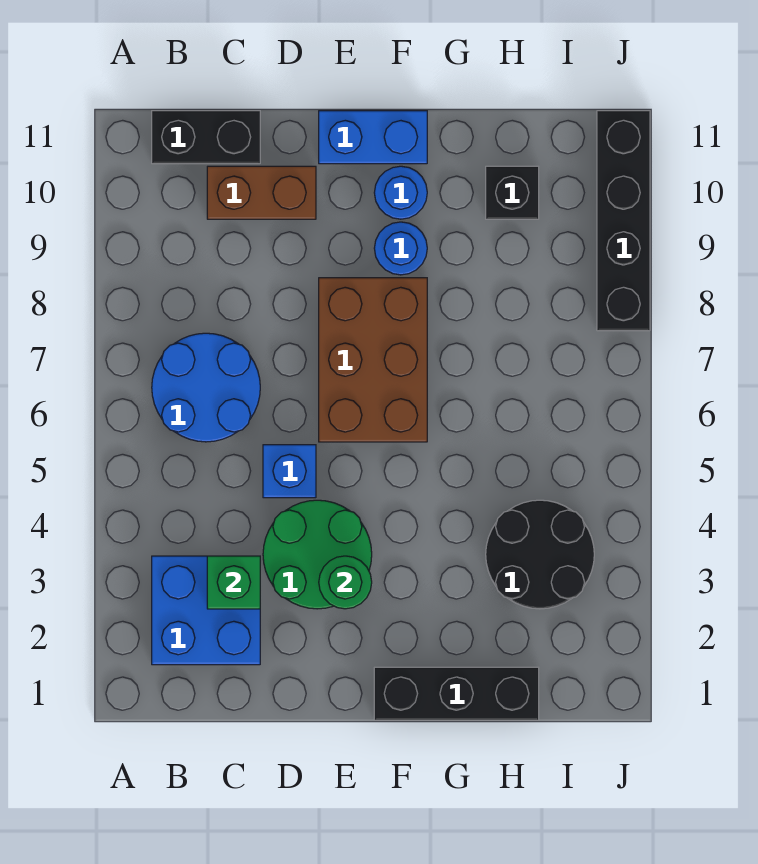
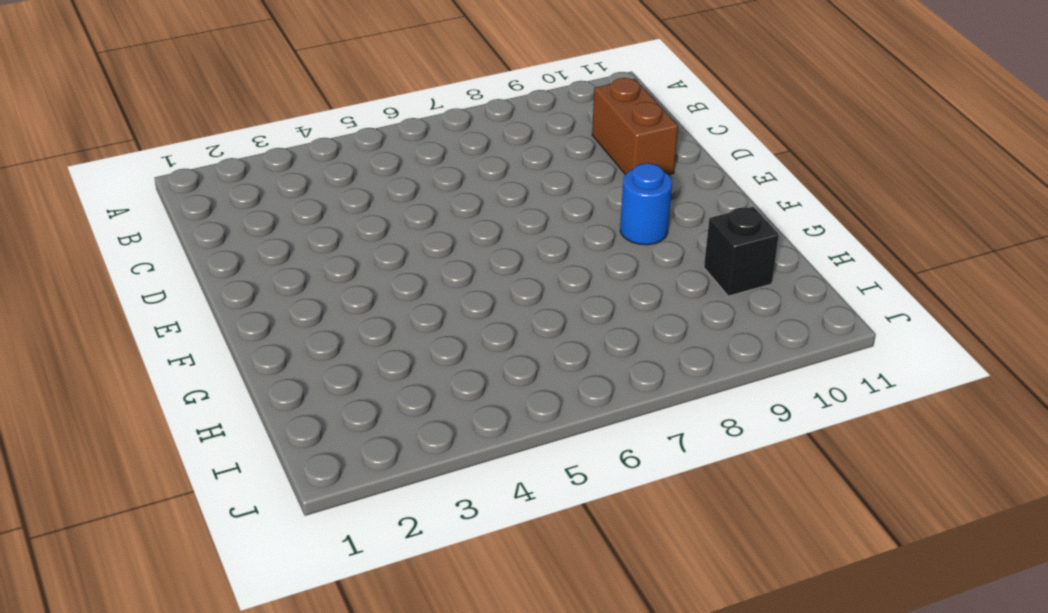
none -> blue brick B2:C3 level 1
none -> blue round brick B6:C7 level 1
none -> black brick B11:C11 level 1

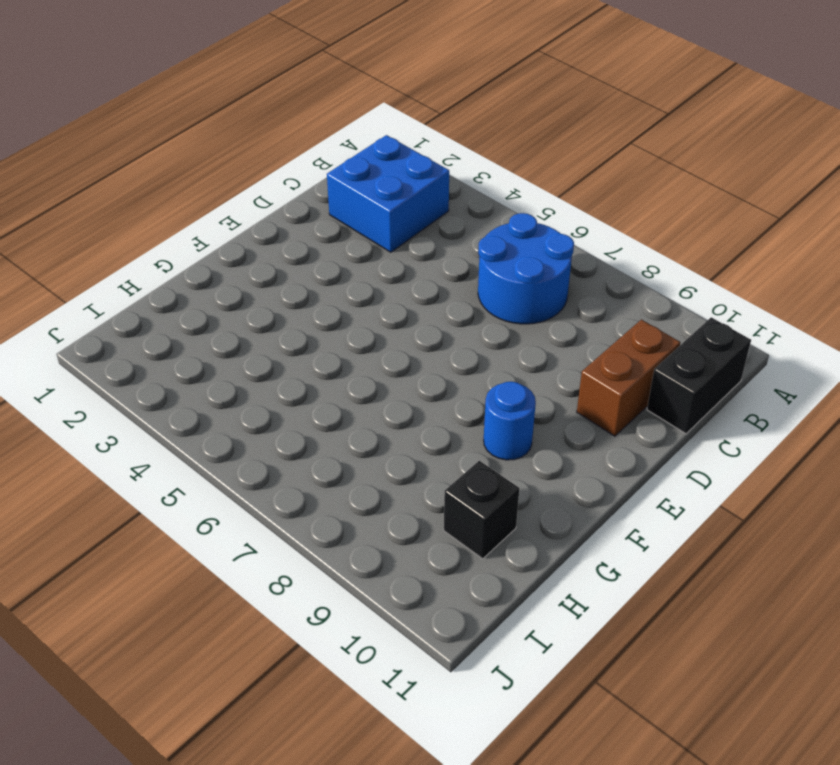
none -> green round brick D3:E4 level 1
none -> blue brick D5 level 1
none -> brown brick E6:F8 level 1

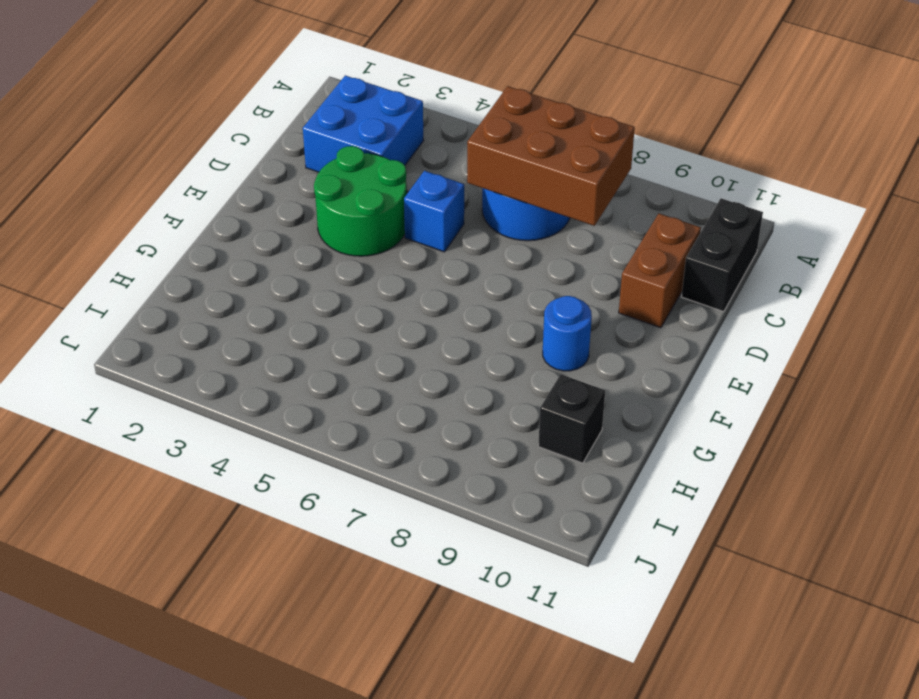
brown brick B6:C8 level 2 -> brown brick E6:F8 level 1
none -> blue brick E11:F11 level 1
none -> black brick F1:H1 level 1
none -> blue round brick F10 level 1

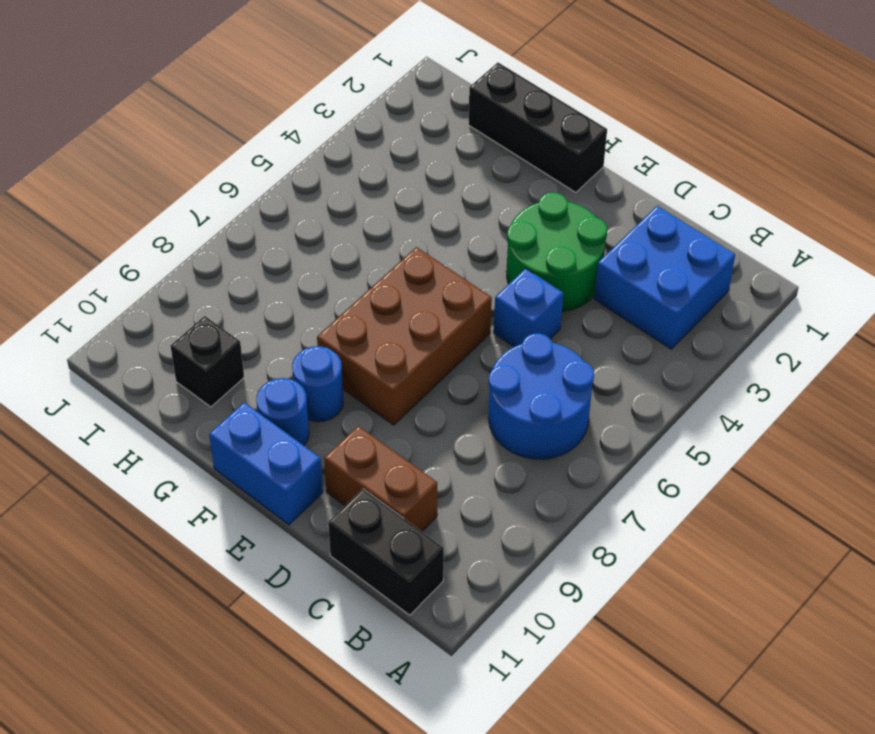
none -> black round brick H3:I4 level 1
none -> black brick J8:J11 level 1
none -> green brick C3 level 2

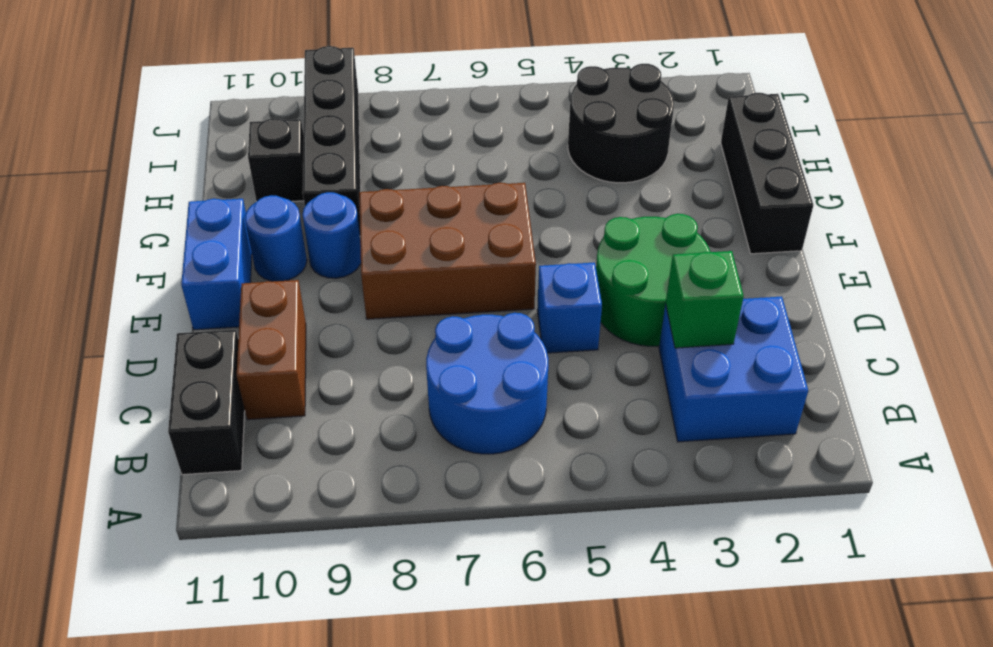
black brick G9:J9 level 1 -> black brick J8:J11 level 1
none -> green round brick E3 level 2

